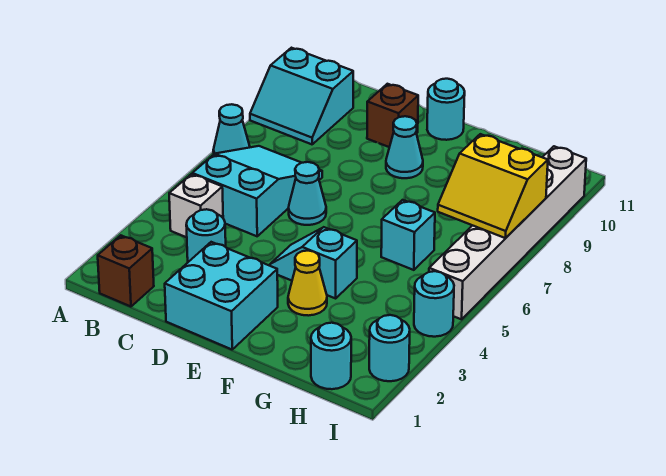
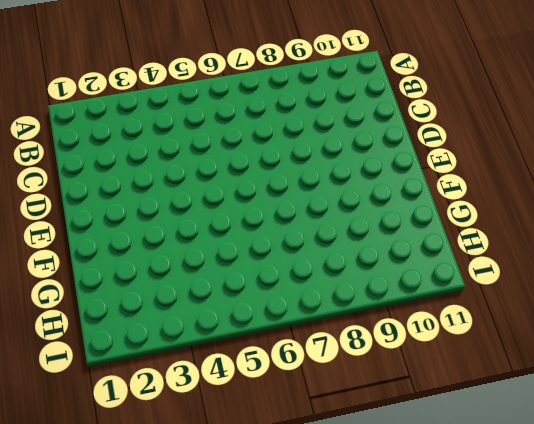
none -> cyan cone A7 level 1
none -> cyan slope A9:B10 level 1 top 10
none -> brown brick B1 level 1

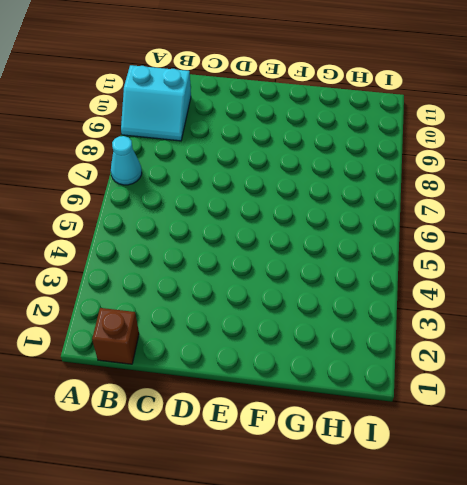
none -> white brick B4 level 1
none -> cyan slope B5:C7 level 1 top 5
none -> cyan round brick C3 level 1

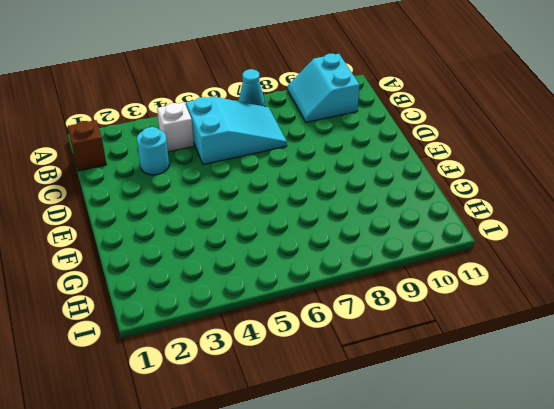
none -> cyan brick D1:E2 level 1
none -> cyan cone D6 level 1
none -> brown brick D10 level 1

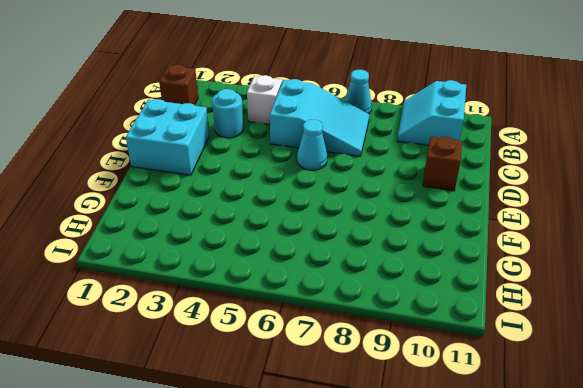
none -> cyan slope E4:F4 level 1 top F
none -> cyan cone E9 level 1
none -> cyan round brick E11 level 1

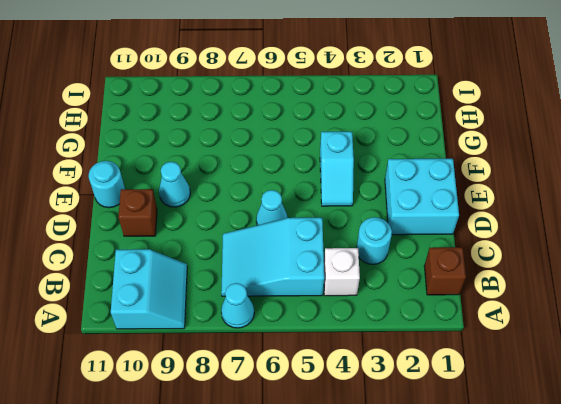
none -> yellow cone F3 level 1
none -> cyan brick G6 level 1
none -> cyan round brick H1 level 1

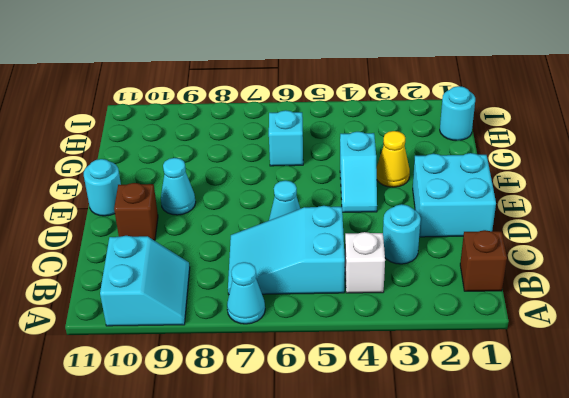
none -> cyan round brick I2 level 1
none -> cyan round brick I4 level 1
none -> white brick I5:I10 level 1

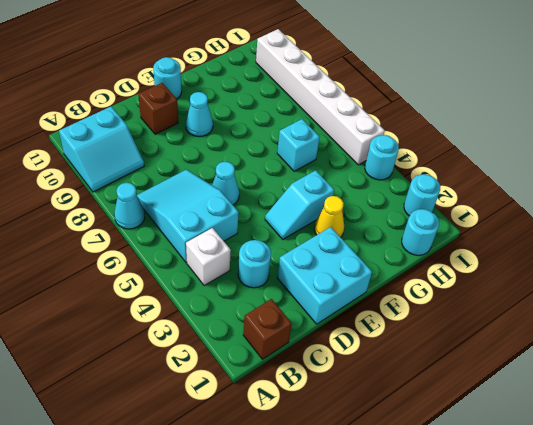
none -> yellow slope H7:I8 level 2 top 8

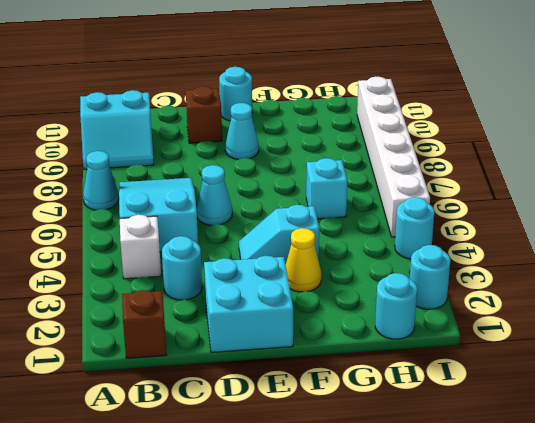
none -> yellow slope H7:I8 level 2 top 8

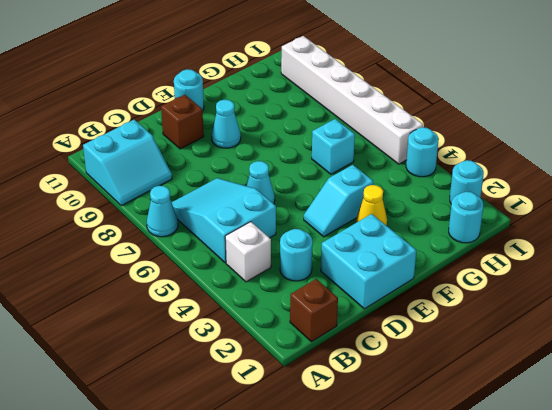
none -> yellow slope H7:I8 level 2 top 8

